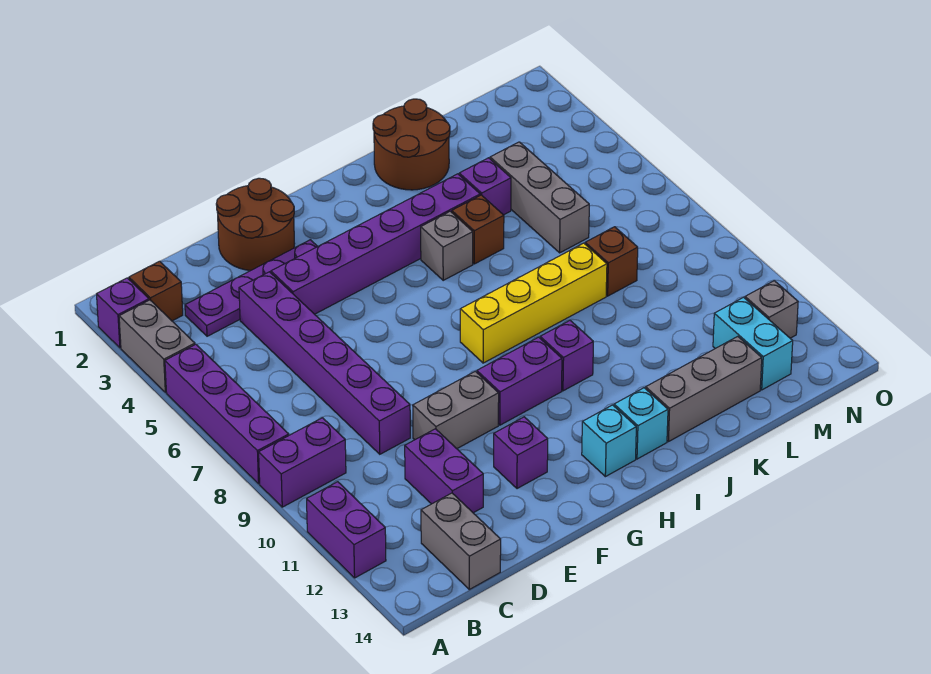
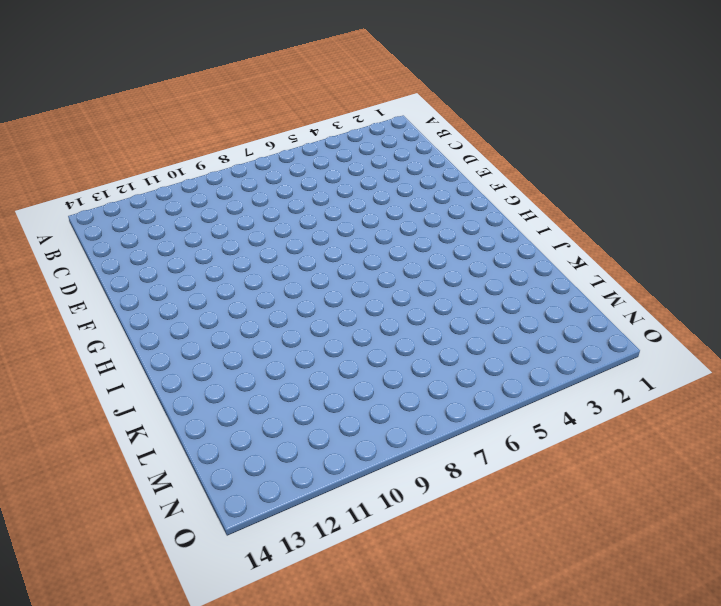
none -> purple brick A2 level 1
none -> grey brick A3:A4 level 1
none -> purple brick A5:A8 level 1

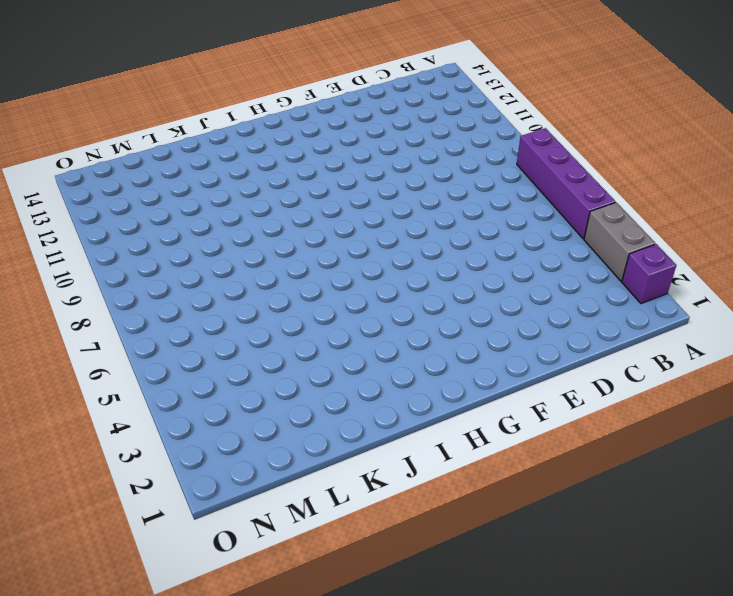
none -> purple brick A9:B9 level 1
none -> purple brick A11:A12 level 1
none -> brown brick B2 level 1

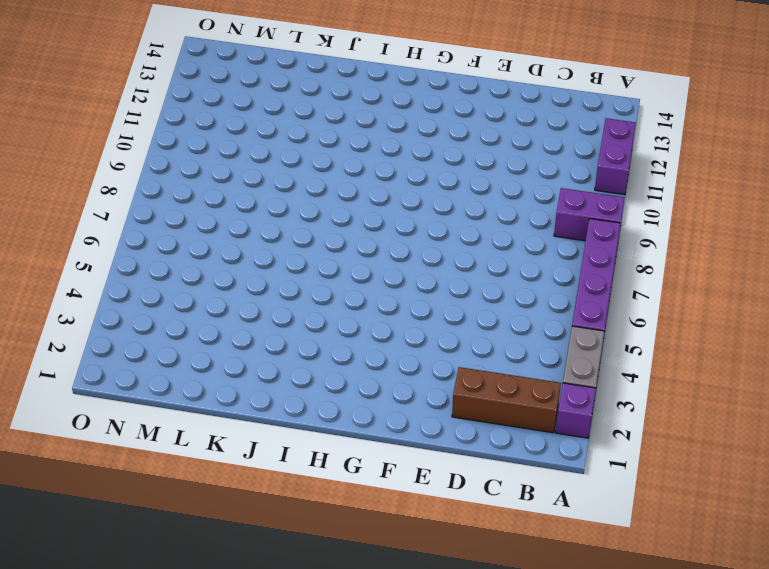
brown brick B2:D2 level 1 -> brown brick B2 level 1
none -> purple plate C3:F3 level 1
none -> grey brick C13:C14 level 1
none -> purple brick D4:D9 level 1

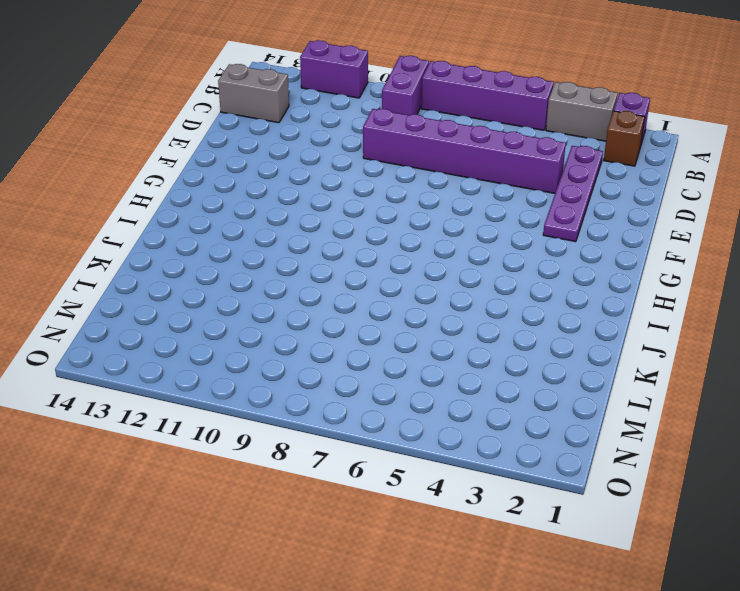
none -> purple brick D11:D12 level 1
none -> brown round brick E1:F2 level 1
none -> purple brick E4:J4 level 1

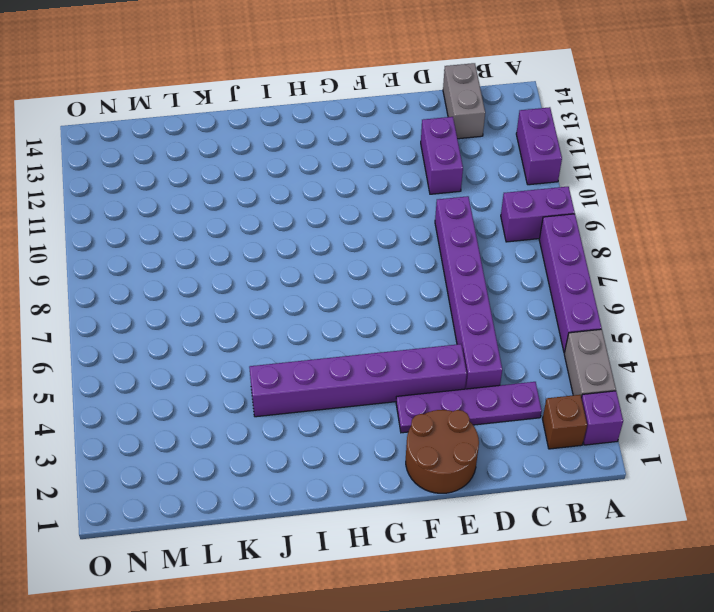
none -> grey brick E10:F10 level 1
none -> purple brick F12 level 1
none -> purple brick G10:H10 level 1

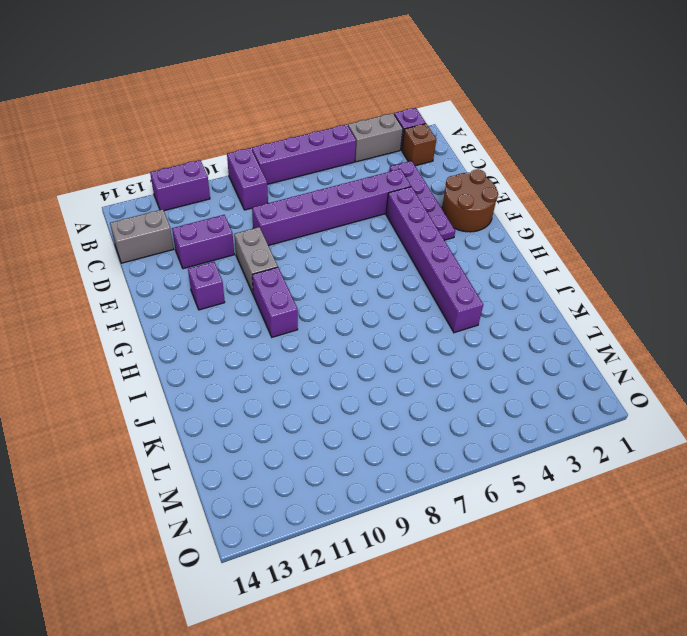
none -> yellow brick H8:K8 level 1
none -> cyan brick H13 level 1
none -> grey brick I5 level 1

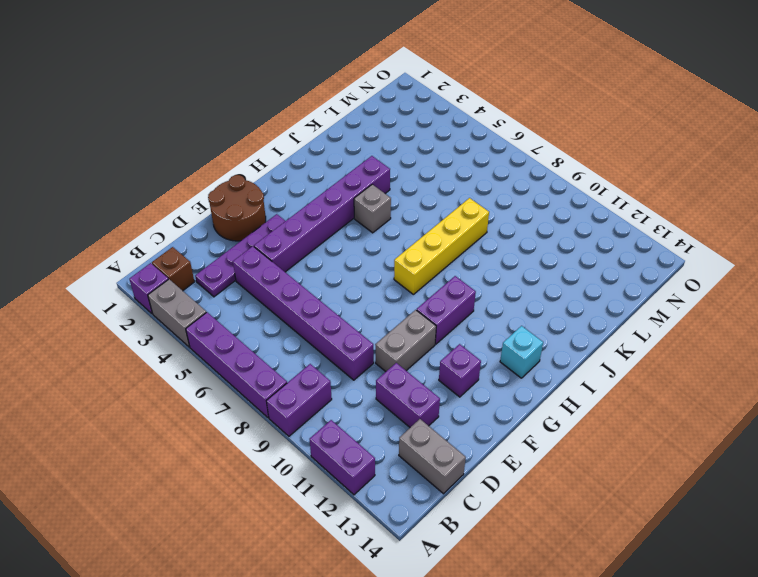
none -> purple brick I10 level 1
none -> cyan brick I13 level 1
none -> brown round brick J1:K2 level 1

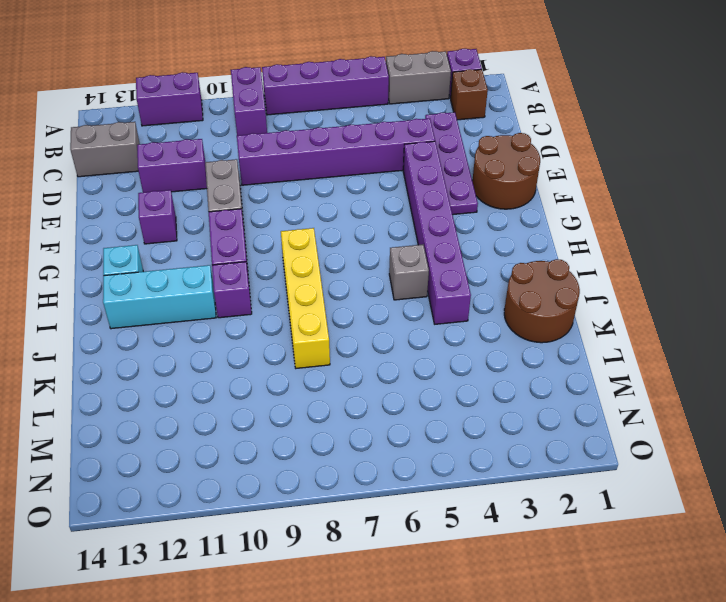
cyan brick I11:I13 level 1 -> cyan brick I13 level 1
none -> brown brick J5 level 1
none -> grey brick J13:L13 level 1
none -> purple brick K4 level 1

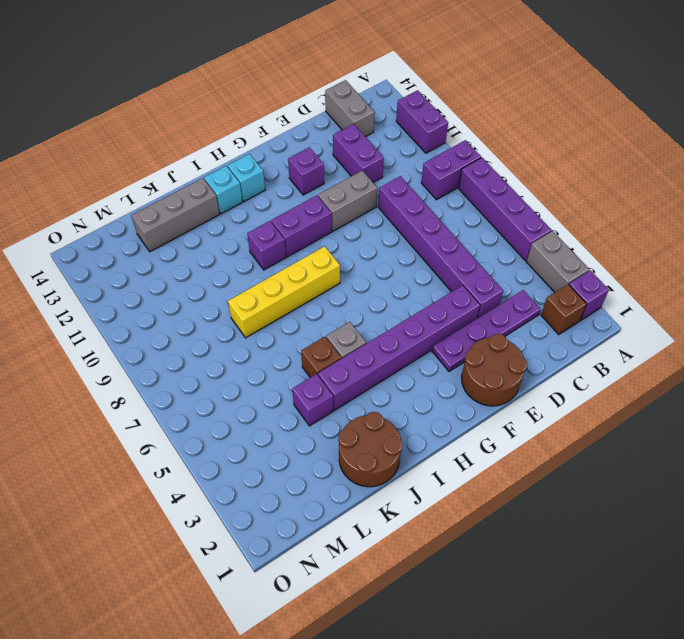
none -> grey brick L4:L6 level 1
none -> brown brick L8 level 1
none -> cyan brick M12:M13 level 1

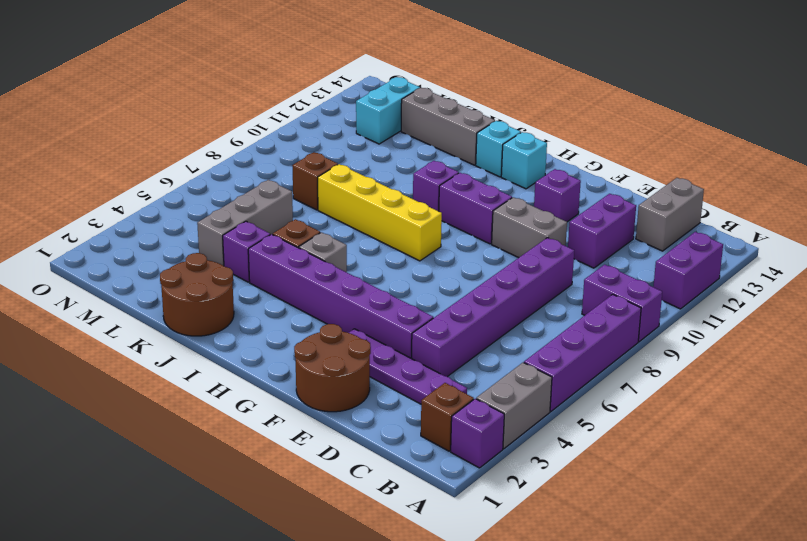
none -> grey brick N12 level 1

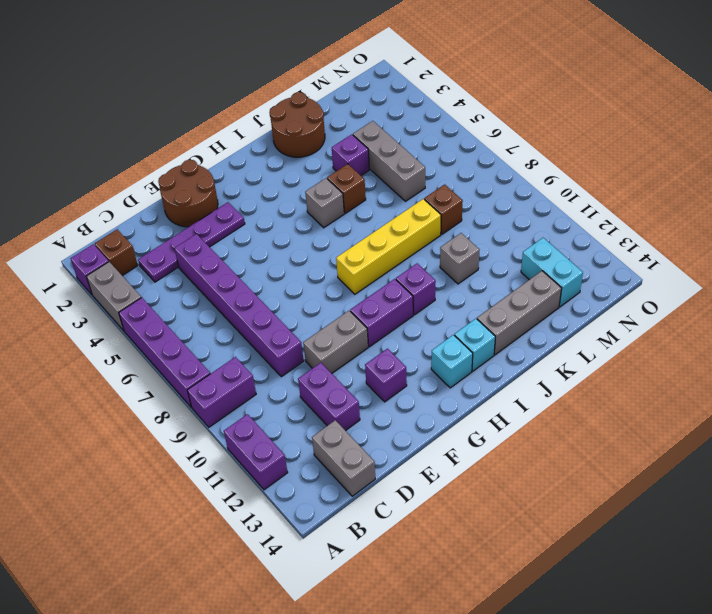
grey brick K10 level 1 -> grey brick N12 level 1
none -> purple brick E4:J4 level 1

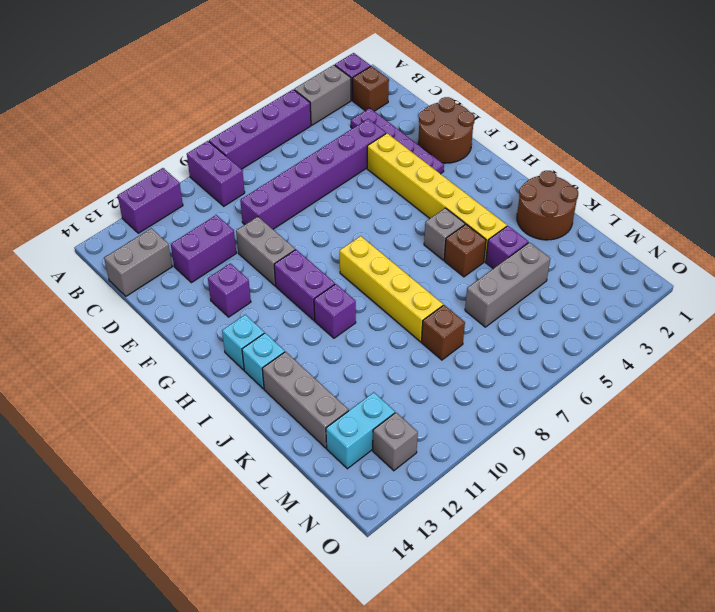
yellow brick E4:J4 level 1 -> purple brick E4:J4 level 1

